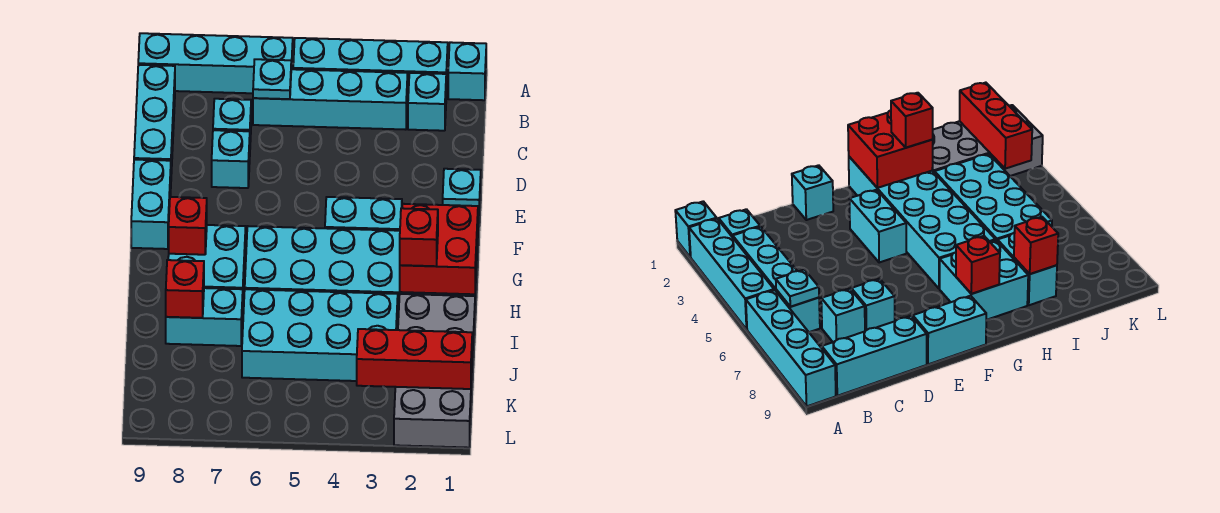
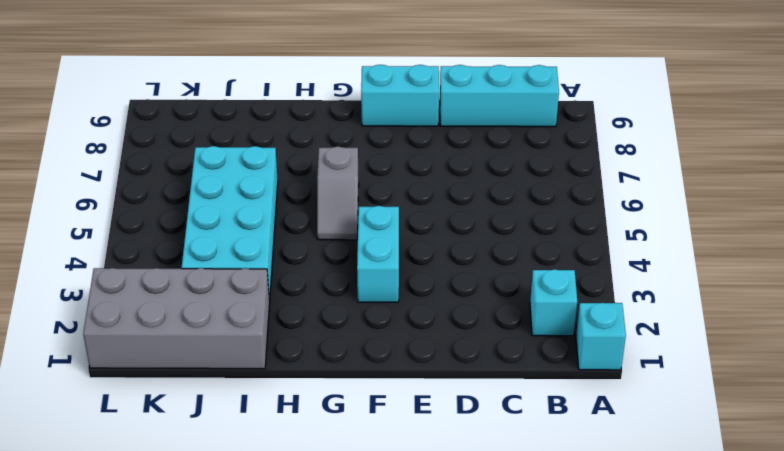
grey slope G5:G6 level 1 top 6 -> cyan brick G1:H6 level 1
none -> cyan brick A2:A5 level 1
none -> cyan brick A6:A9 level 1
none -> cyan brick B3:B6 level 1

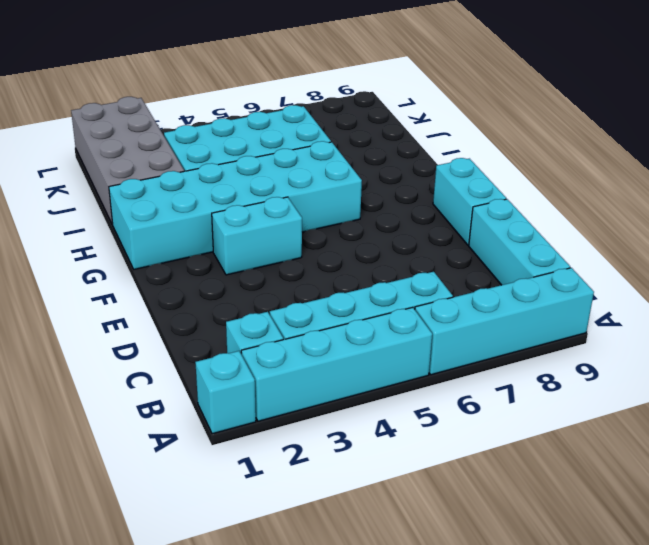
none -> cyan brick C7 level 1
none -> cyan brick D7 level 1
none -> cyan brick E1 level 1

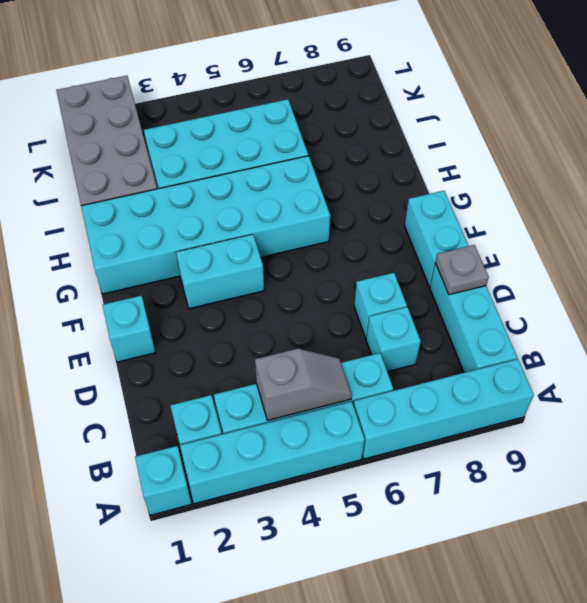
grey slope B4:B5 level 2 top 4 -> none
grey plate D9 level 2 -> none
none -> cyan brick G7:H8 level 1
none -> cyan brick I7:I8 level 1
none -> cyan plate B6 level 2

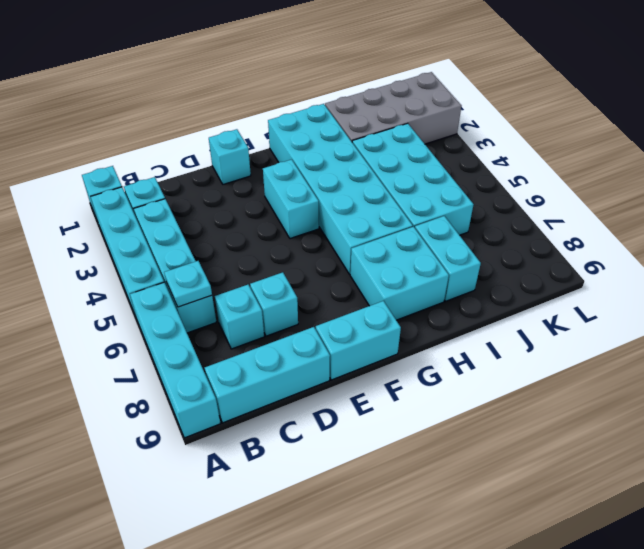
none -> red brick G1:H2 level 2
none -> red brick G8 level 2
none -> red brick I8 level 2

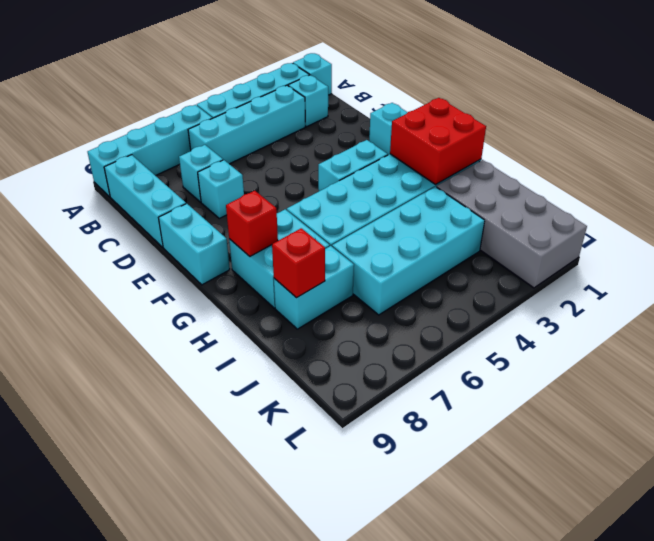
none -> cyan plate B6 level 2
none -> red brick K1:K3 level 2
none -> red brick H2 level 3

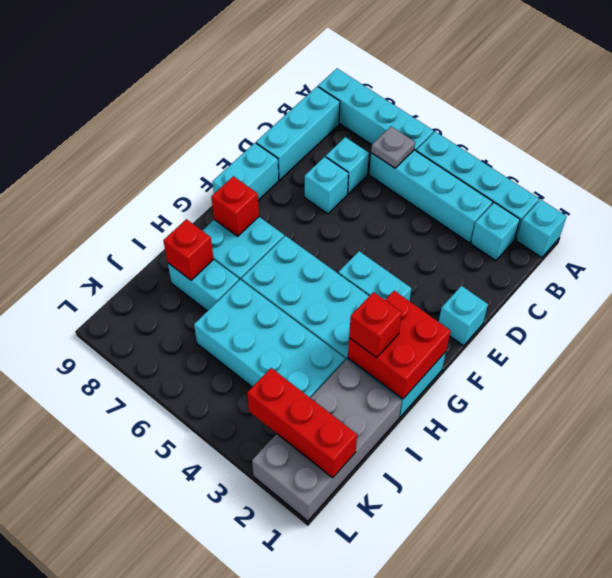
grey plate B6 level 2 -> cyan plate B6 level 2

